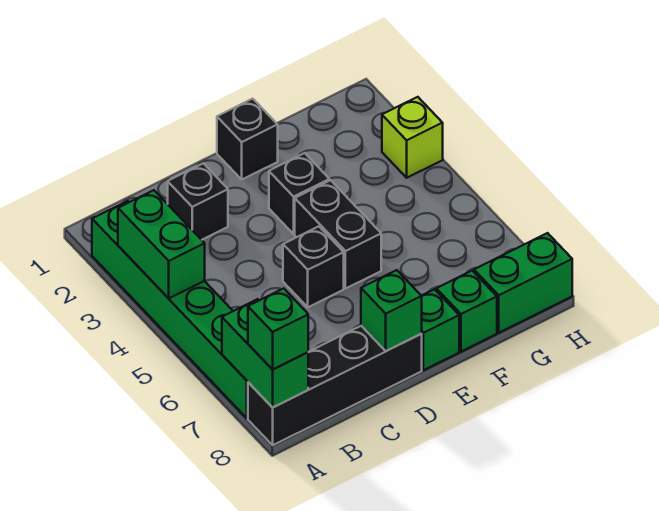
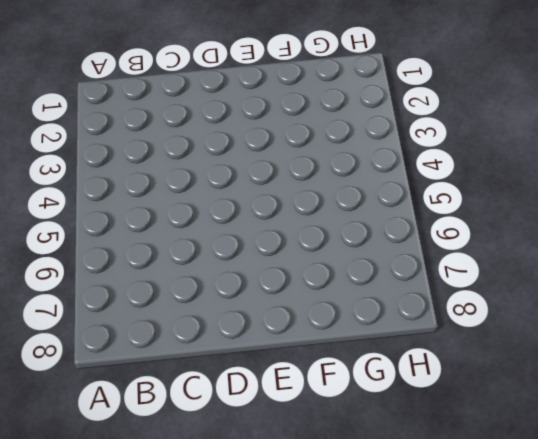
none -> green brick A2:A7 level 1
none -> black brick A8:D8 level 1
none -> black brick C2 level 1

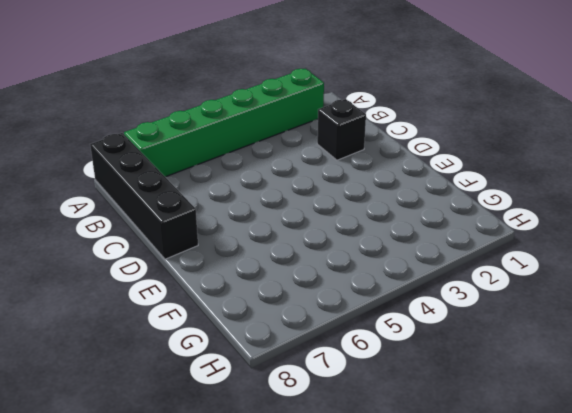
none -> black brick D5 level 1
none -> black brick E1 level 1
none -> black brick E3 level 1

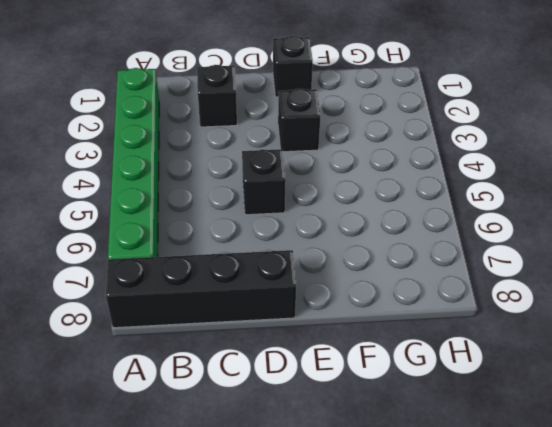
none -> black brick E4:E5 level 1
none -> green brick E8 level 1
none -> green brick F8 level 1

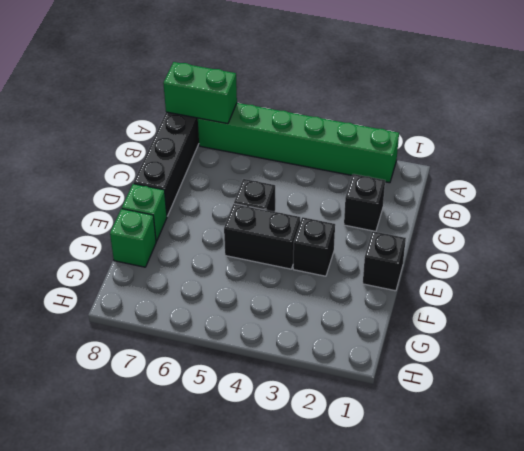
none -> green brick G8:H8 level 1
none -> lime brick H3 level 1
none -> green brick A3:A4 level 2

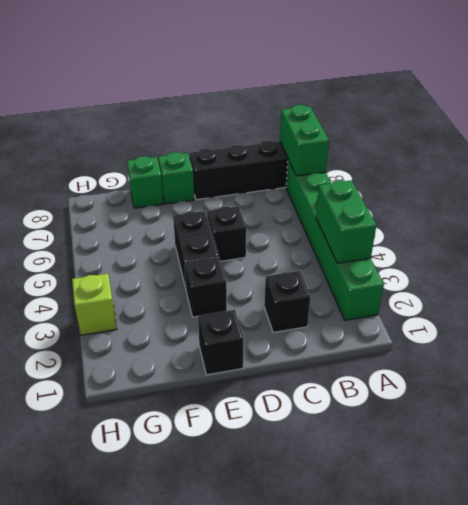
none -> green brick G8:H8 level 1
none -> green brick D8 level 2
none -> green brick A8 level 3

